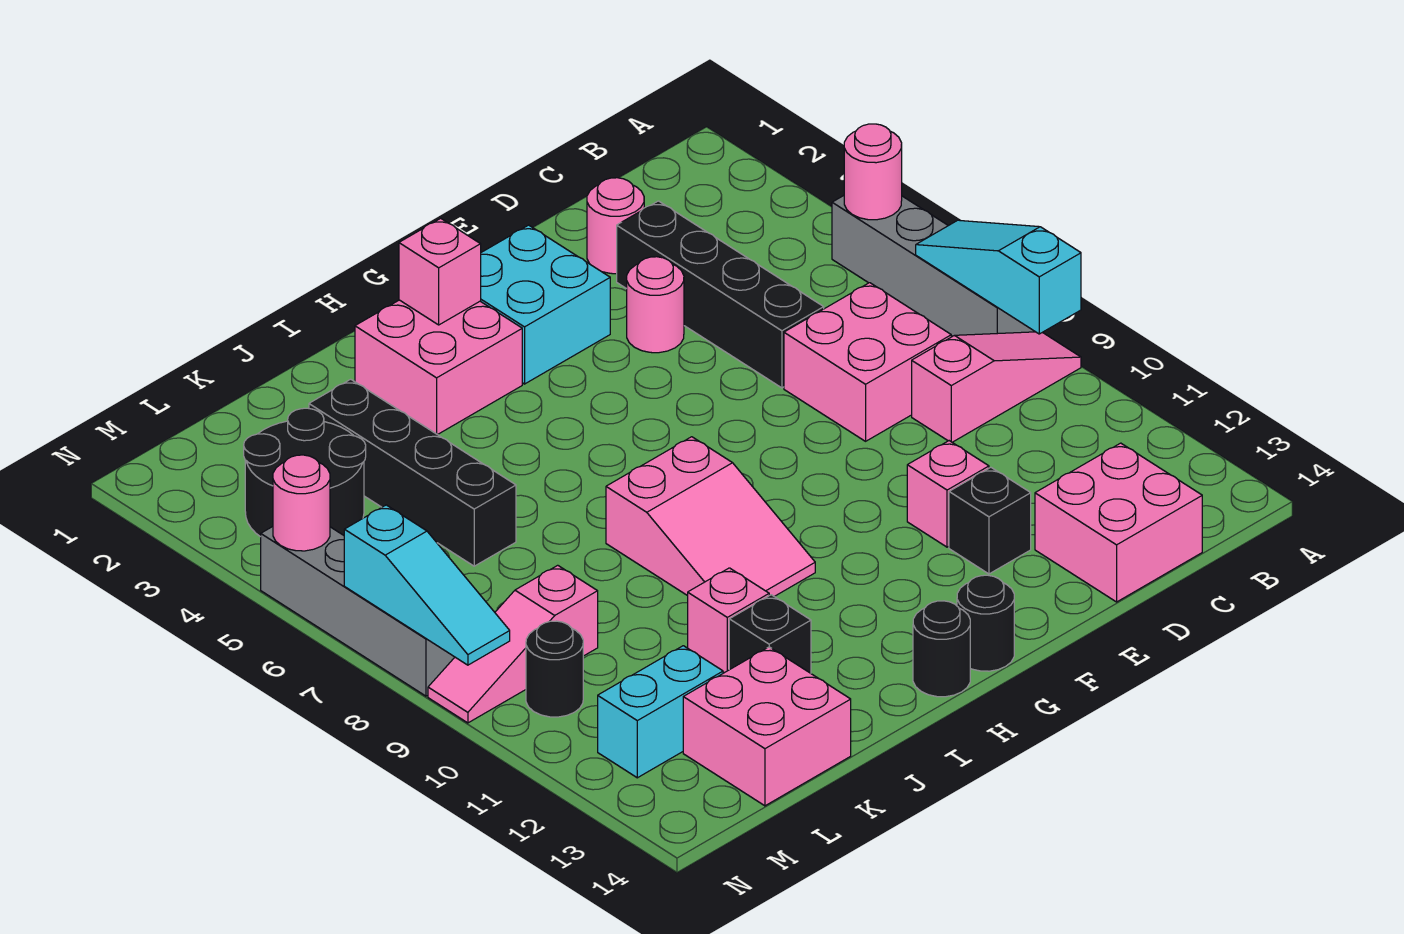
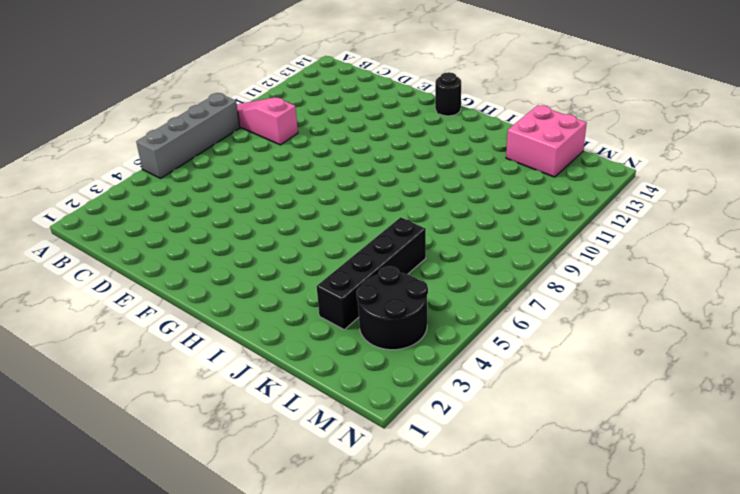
none -> pink brick C7:D8 level 1
none -> pink brick C13:D14 level 1
none -> pink round brick D2 level 1

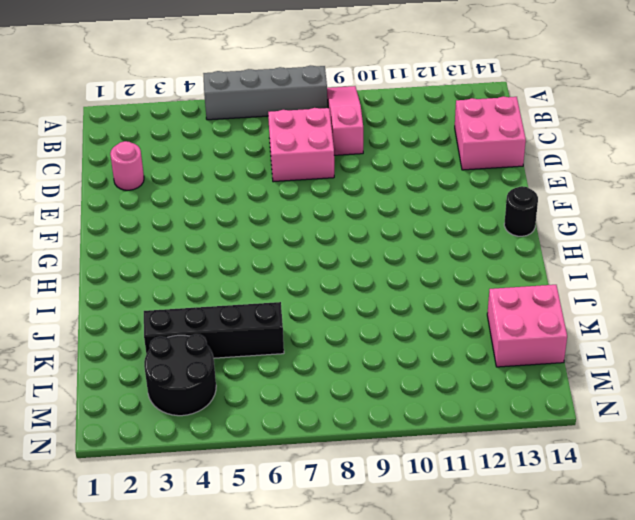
none -> black brick D3:D6 level 1
none -> pink round brick E4 level 1
none -> pink brick E11 level 1

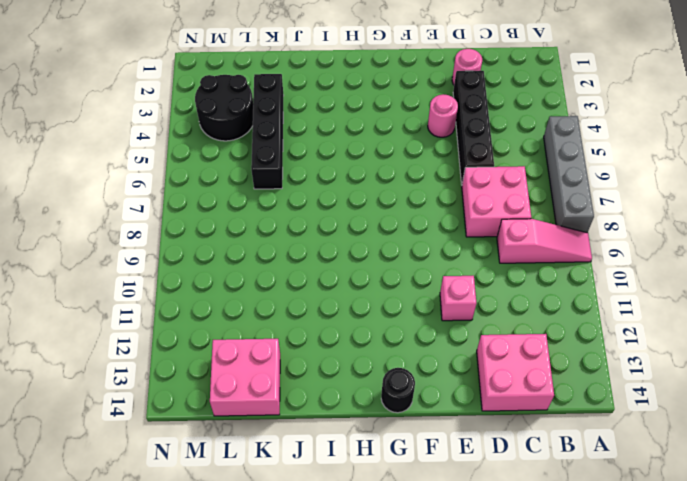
none -> black brick E12 level 1
none -> cyan brick F2:G3 level 1
none -> pink brick H2:I3 level 1

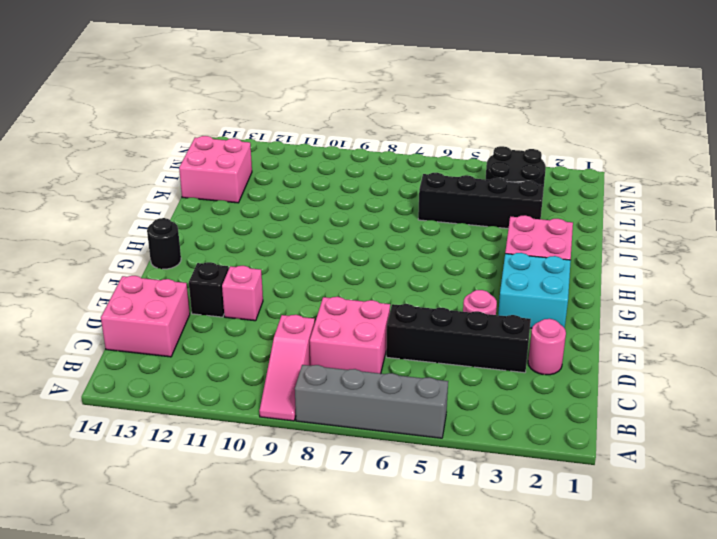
none -> pink slope H8:I10 level 1 top 8
none -> black round brick H14 level 1
none -> pink brick J11 level 1

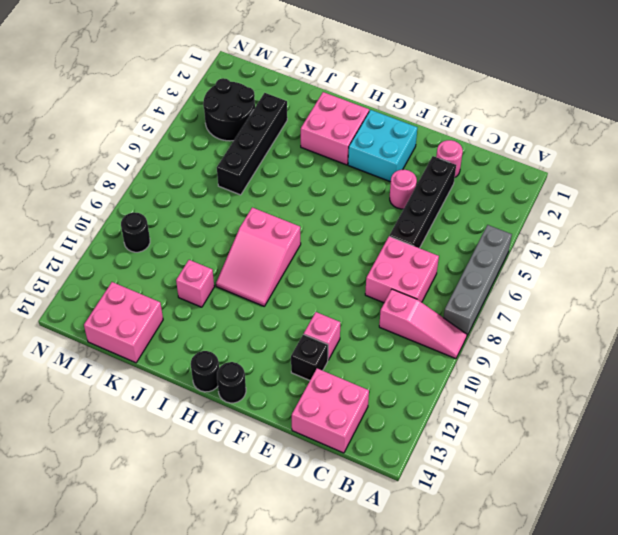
none -> black brick J12 level 1
none -> pink slope L9:N9 level 1 top L
none -> cyan brick L12:M12 level 1

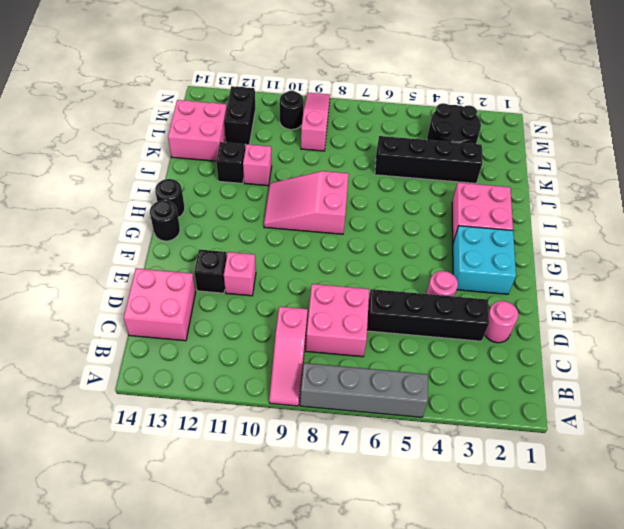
black brick L12:M12 level 1 -> cyan brick L12:M12 level 1
none -> grey brick N5:N8 level 1
none -> pink round brick A5 level 2
none -> cyan slope A7:A9 level 2 top 9

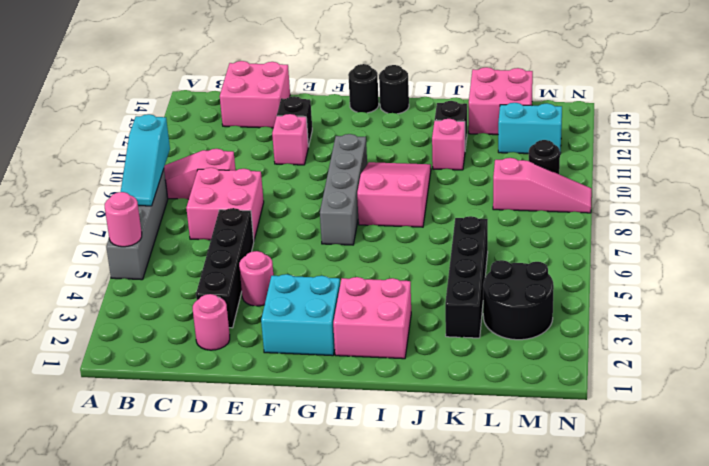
grey brick G7:G10 level 1 -> grey brick N5:N8 level 1
none -> pink brick H2 level 2
none -> pink round brick N5 level 2
none -> cyan slope N7:N9 level 2 top 7

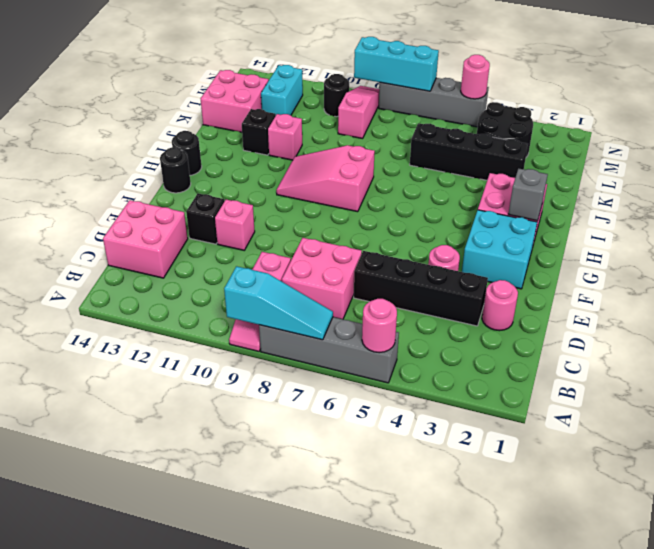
grey brick H2 level 2 -> pink brick H2 level 2
cyan brick N7:N9 level 2 -> cyan slope N7:N9 level 2 top 7

